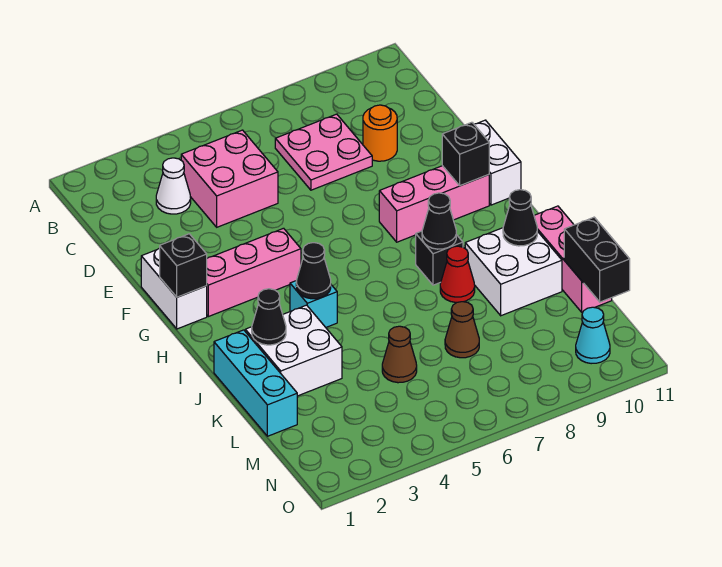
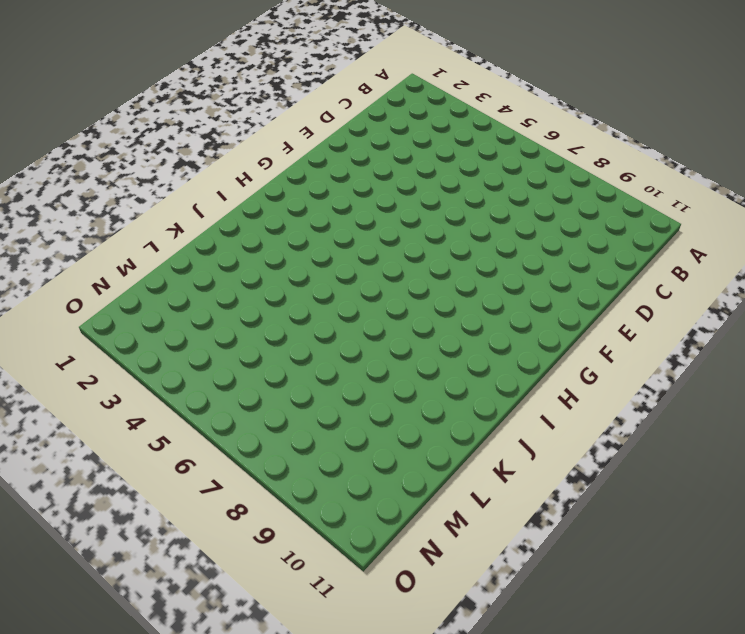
none -> white cone C3 level 1
none -> pink brick C4:D5 level 1
none -> pink plate C7:D8 level 1

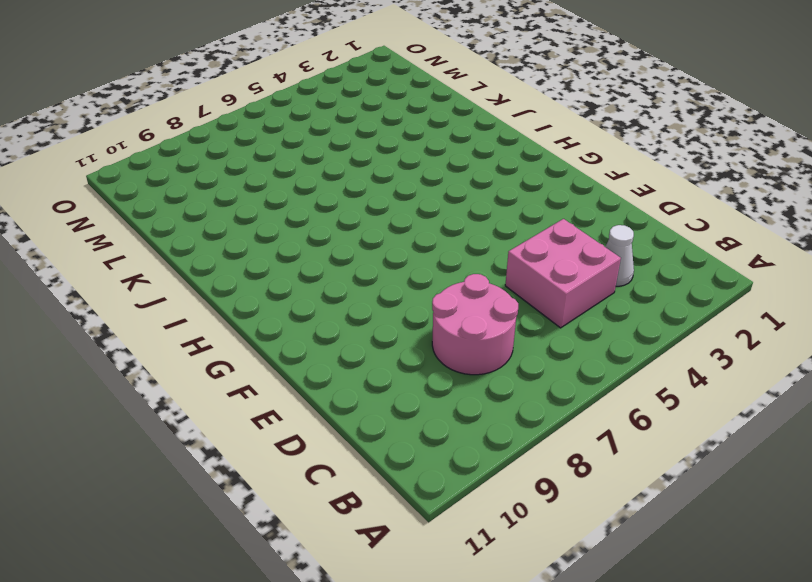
pink round brick C7:D8 level 1 -> pink plate C7:D8 level 1
none -> orange round brick D9 level 1
none -> white brick F1:G1 level 1
none -> white brick F11:G11 level 1

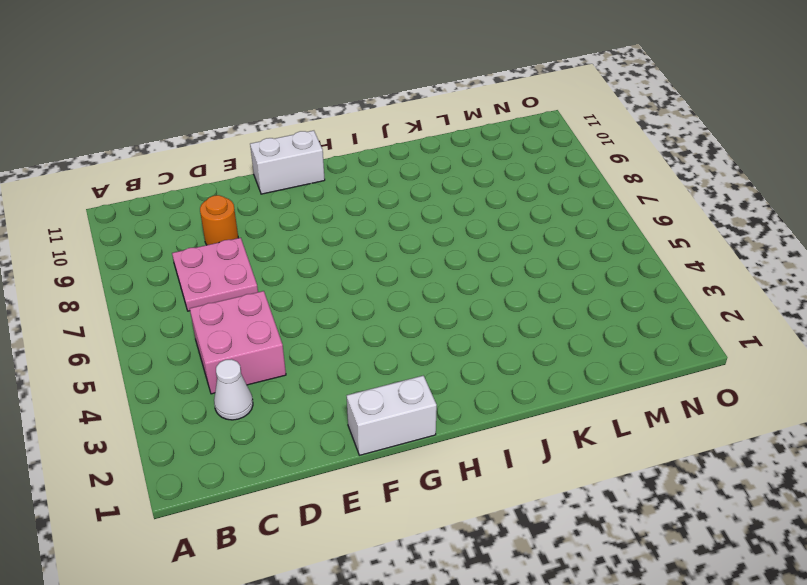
none -> pink brick G2:G4 level 1
none -> pink brick G8:G10 level 1
none -> cyan brick I4 level 1

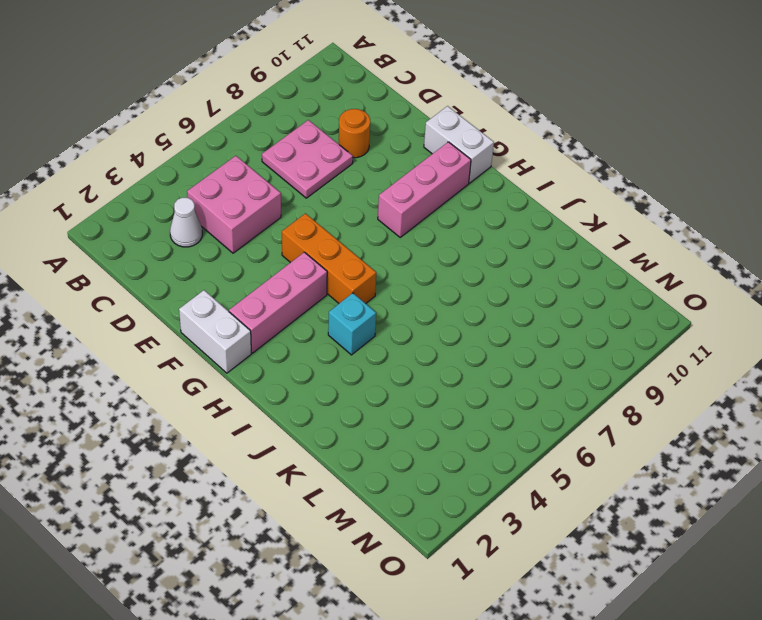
orange brick F5:H5 level 1 -> none
none -> black brick I8 level 1
none -> cyan brick J1:L1 level 1
none -> white brick J2:K3 level 1

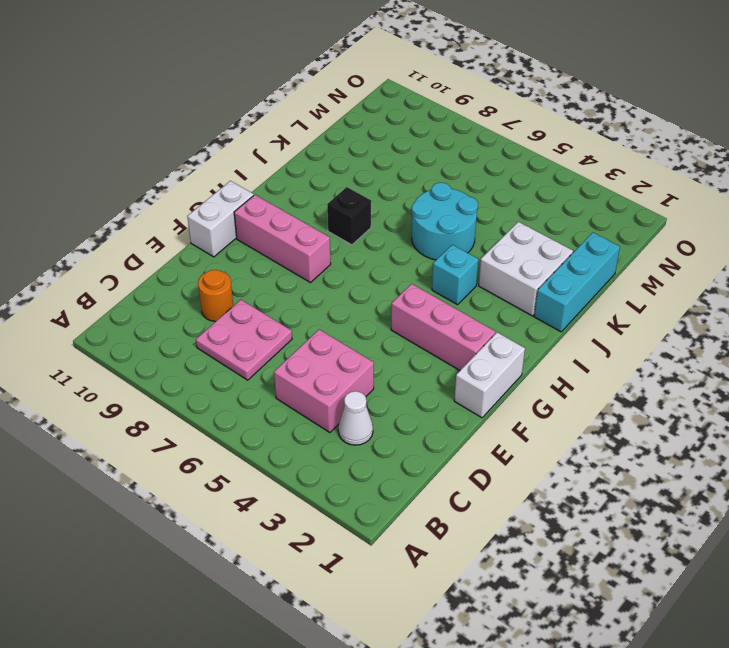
cyan round brick J5:K6 level 1 -> none
none -> red cone J8 level 1
none -> white brick J9:K10 level 1
none -> pink brick J11:L11 level 1

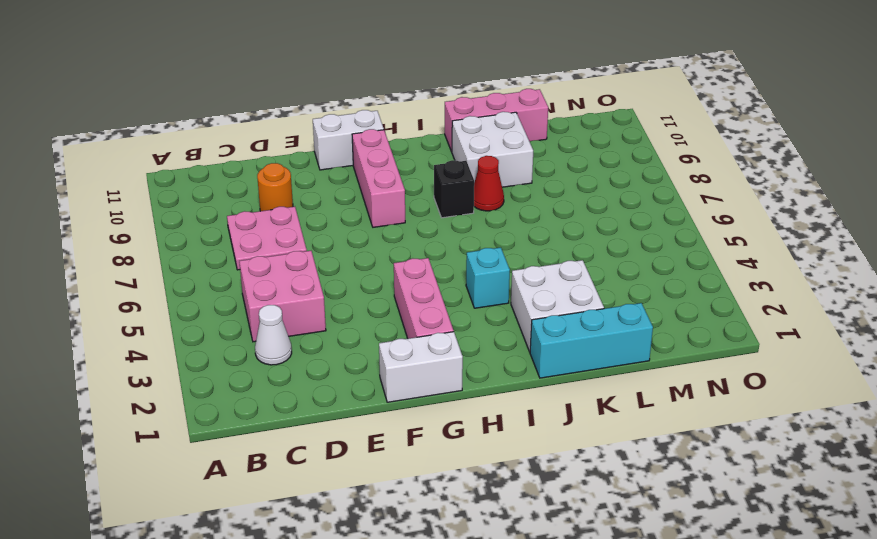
none -> brown cone L5 level 1
none -> brown cone L7 level 1
none -> cyan cone N10 level 1

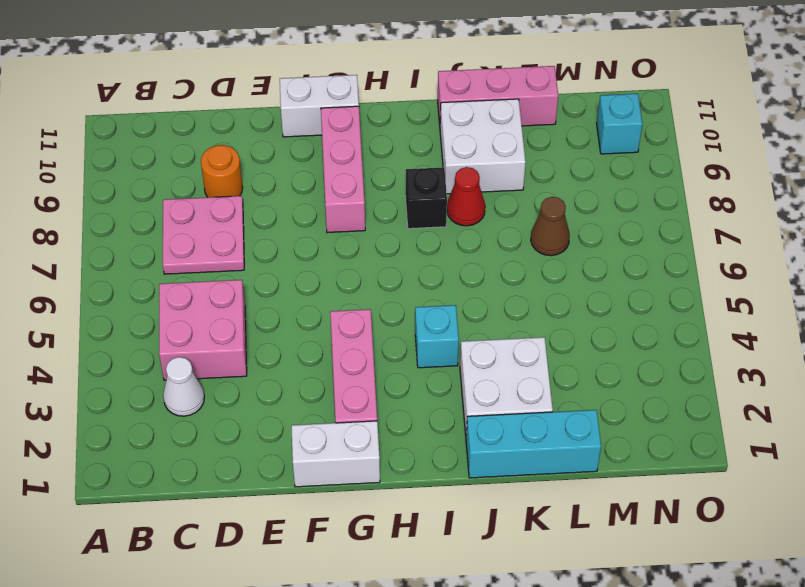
cyan brick N10 level 1 -> cyan cone N10 level 1
none -> brown cone L5 level 1
none -> black brick G1 level 2
none -> black brick G10 level 2

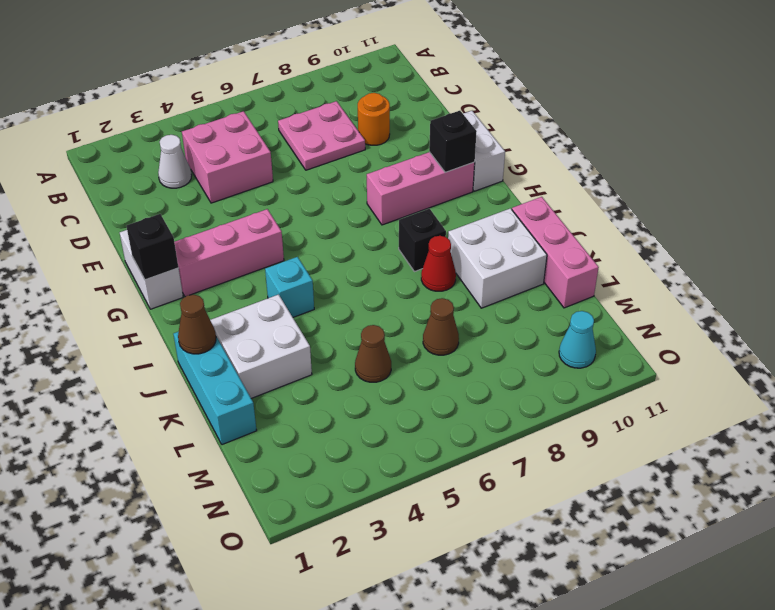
brown cone J1 level 2 -> none
none -> black cone I4 level 2
none -> black cone I8 level 2
none -> black cone J2 level 2

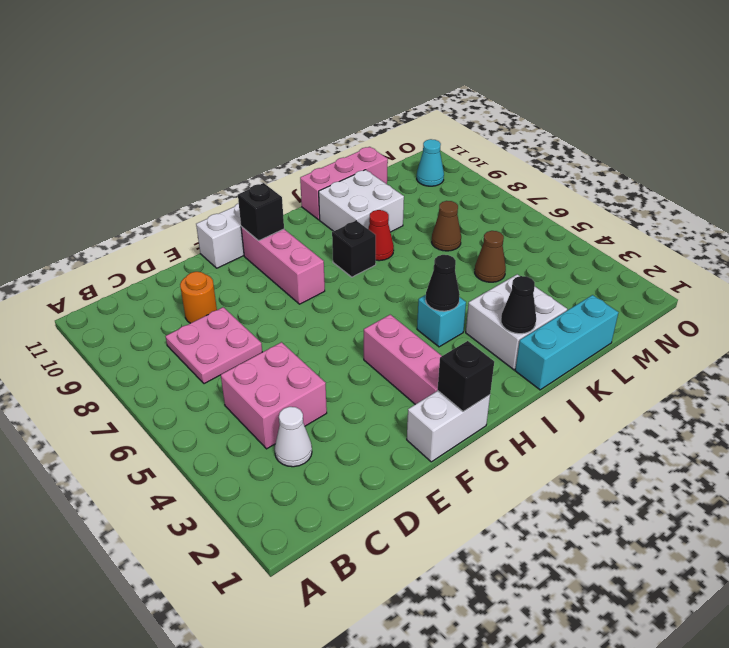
none -> black cone I8 level 2
none -> black cone J10 level 2
none -> black brick L11:M11 level 2

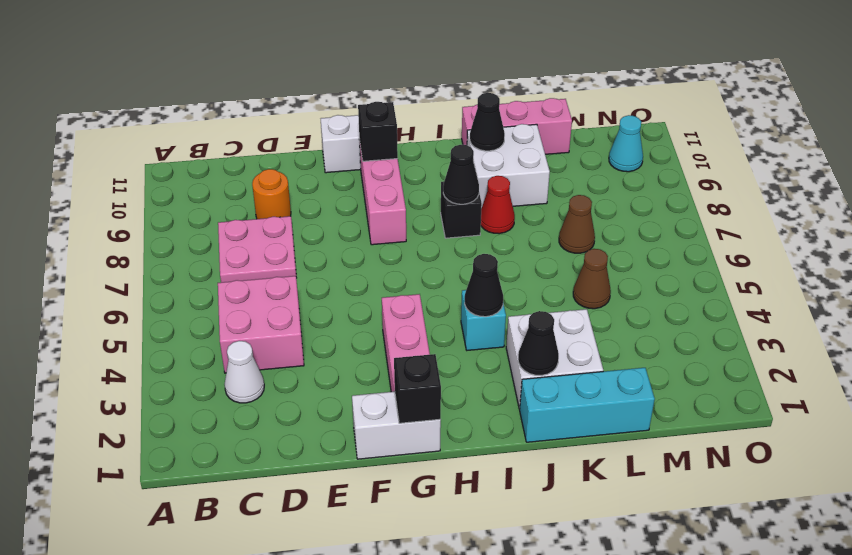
none -> black brick L11:M11 level 2

